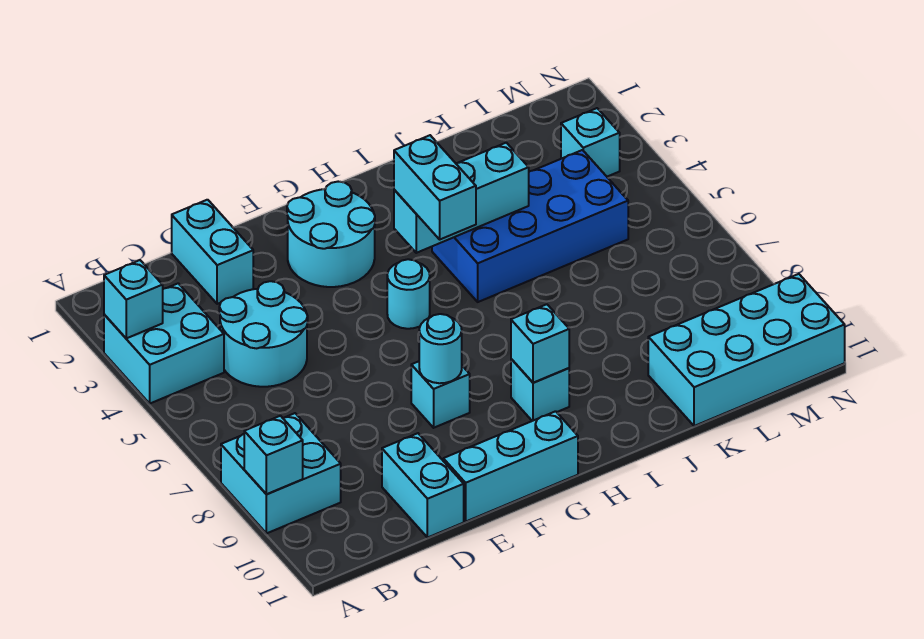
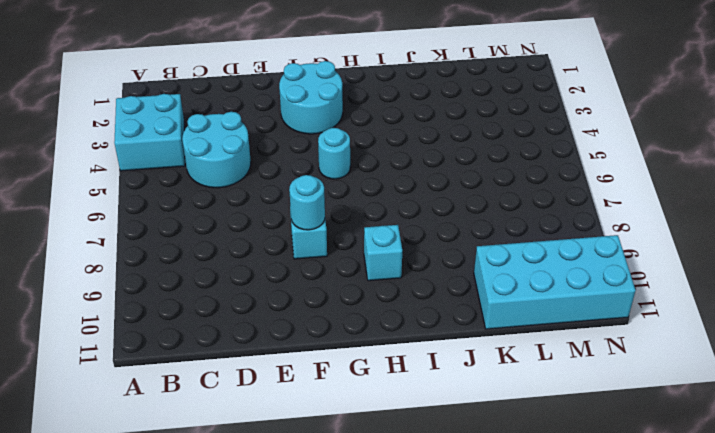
none -> cyan brick A8:B9 level 1
none -> cyan brick D1:D2 level 1
none -> cyan brick D10:D11 level 1

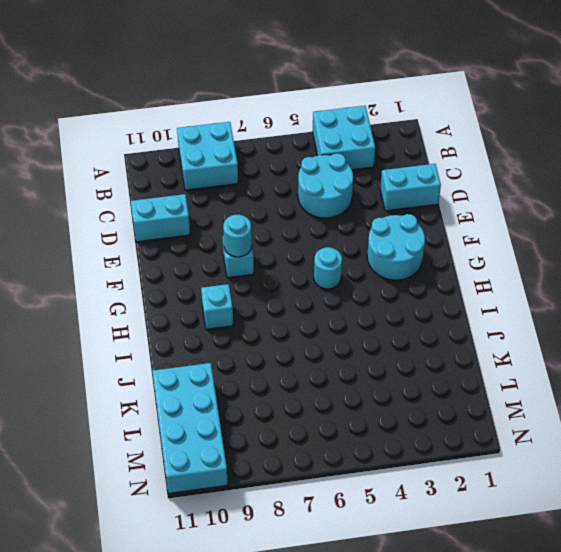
none -> cyan brick E11:G11 level 1
none -> blue brick I4:L5 level 1
none -> cyan brick M3 level 1

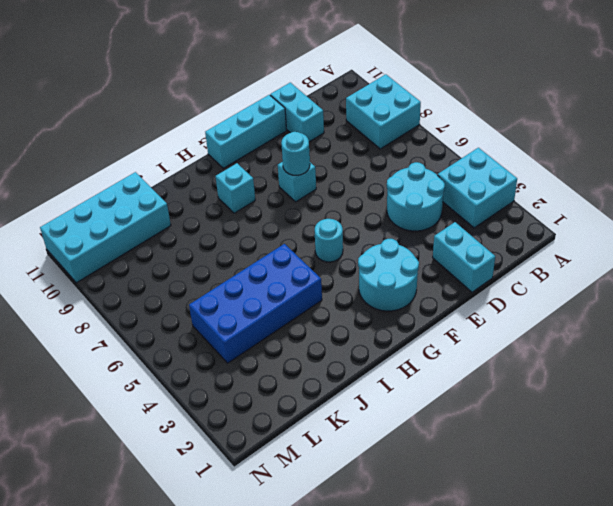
none -> cyan brick M3 level 1
none -> cyan brick A3 level 2
none -> cyan brick A9 level 2

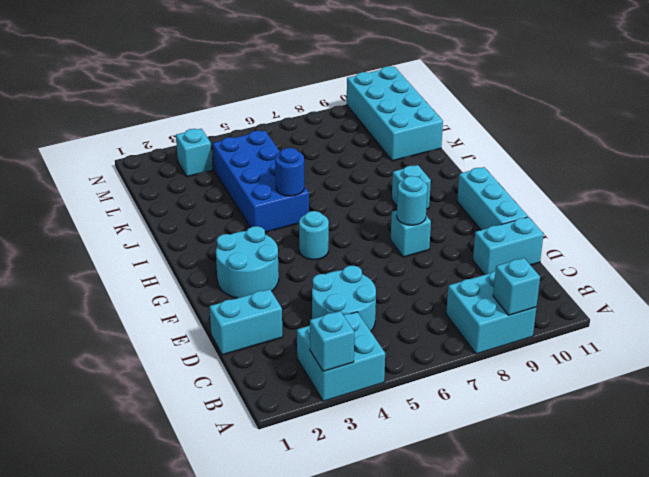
blue round brick I5 level 2 -> none
none -> cyan brick H4:J4 level 2
none -> cyan brick H9 level 2
none -> cyan brick H4:H5 level 3

